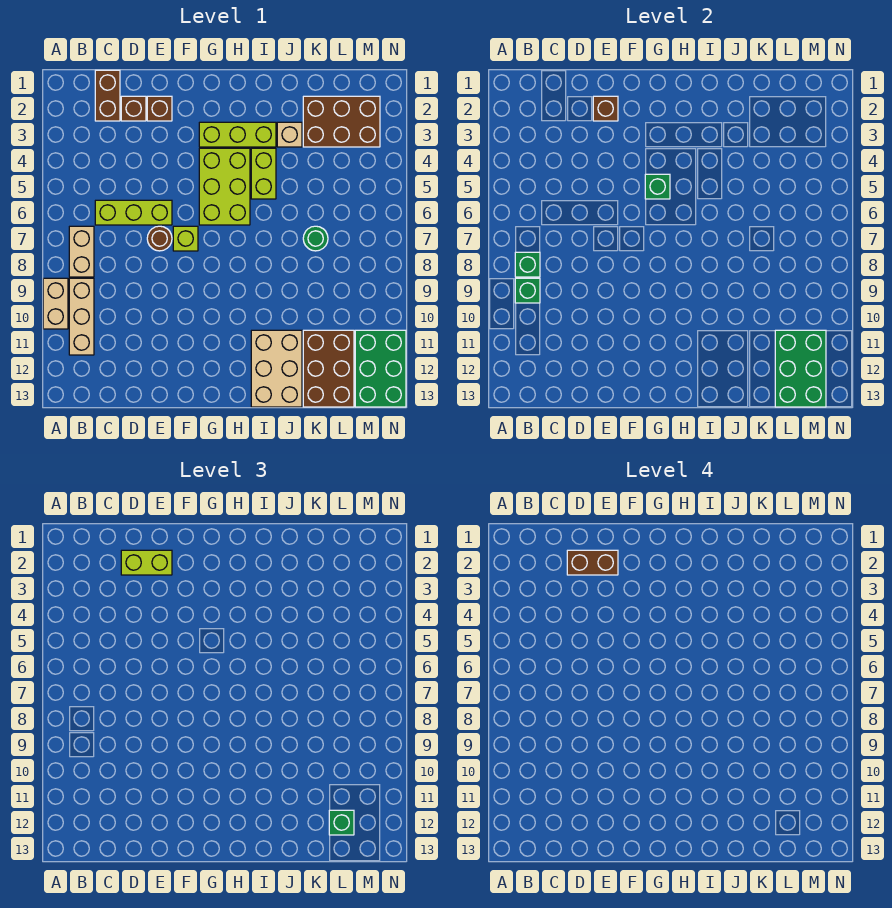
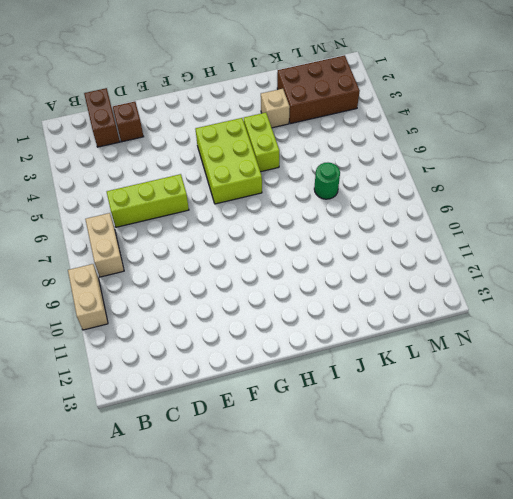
none -> tan brick B9:B11 level 1
none -> brown brick E2 level 1
none -> brown round brick E7 level 1

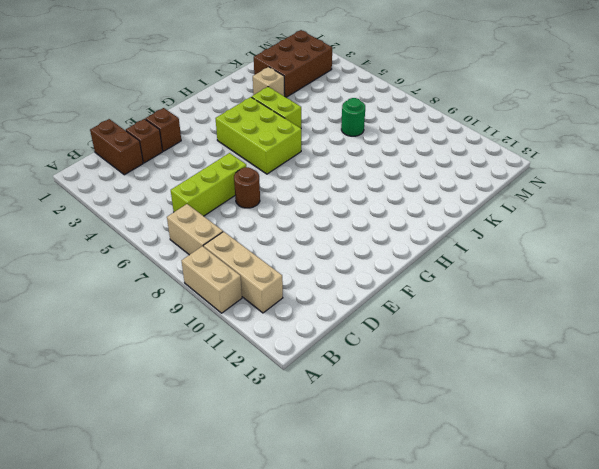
none -> lime brick F7 level 1
none -> lime brick G3:I3 level 1
none -> tan brick I11:J13 level 1

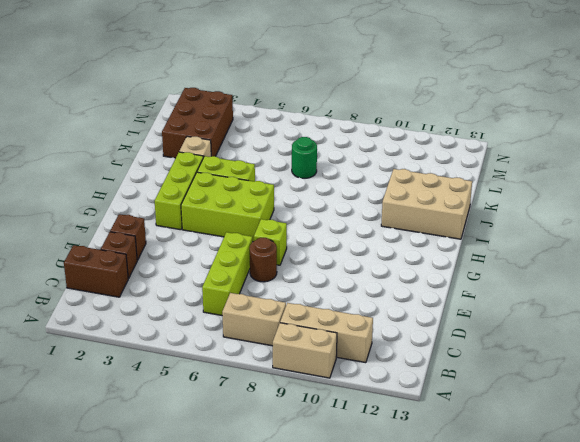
none -> brown brick K11:L13 level 1
none -> green brick M11:N13 level 1
none -> green brick B8 level 2

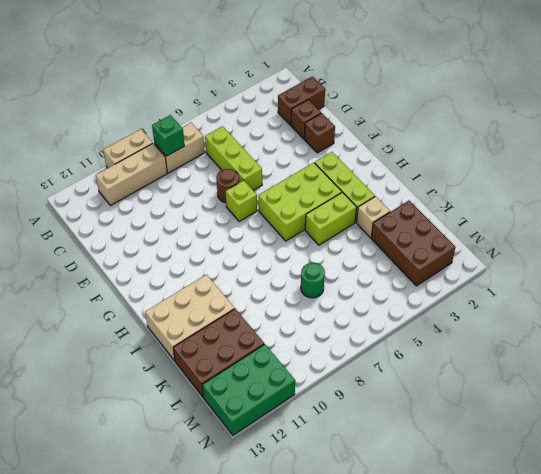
none -> green brick B9 level 2
none -> brown brick E2 level 2
none -> green brick G5 level 2

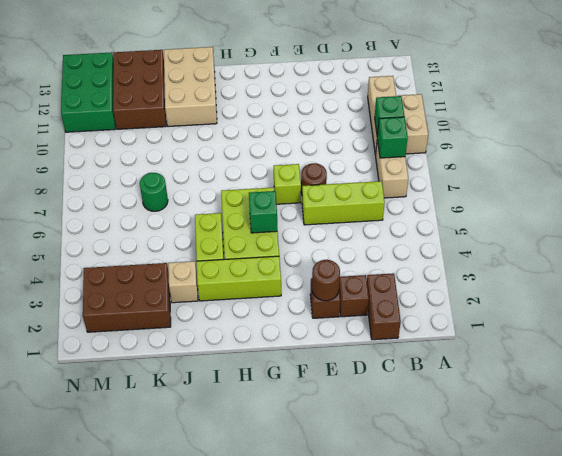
brown round brick E2 level 2 -> brown brick E2 level 2
none -> green brick L11:M13 level 2
none -> lime brick D2:E2 level 3
none -> green brick L12 level 3

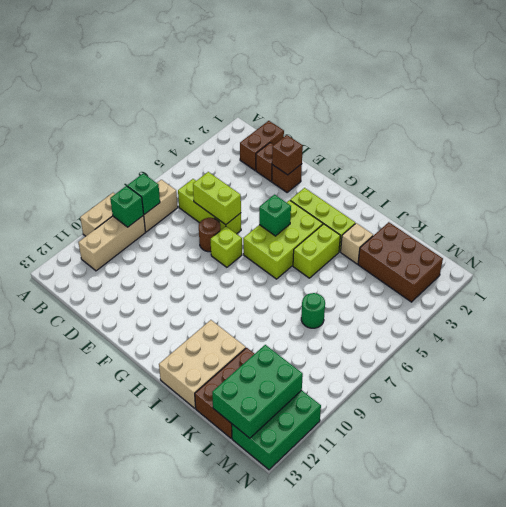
lime brick D6:E6 level 2 -> lime brick D2:E2 level 3
none -> green brick L12 level 3
none -> brown brick D2:E2 level 4

